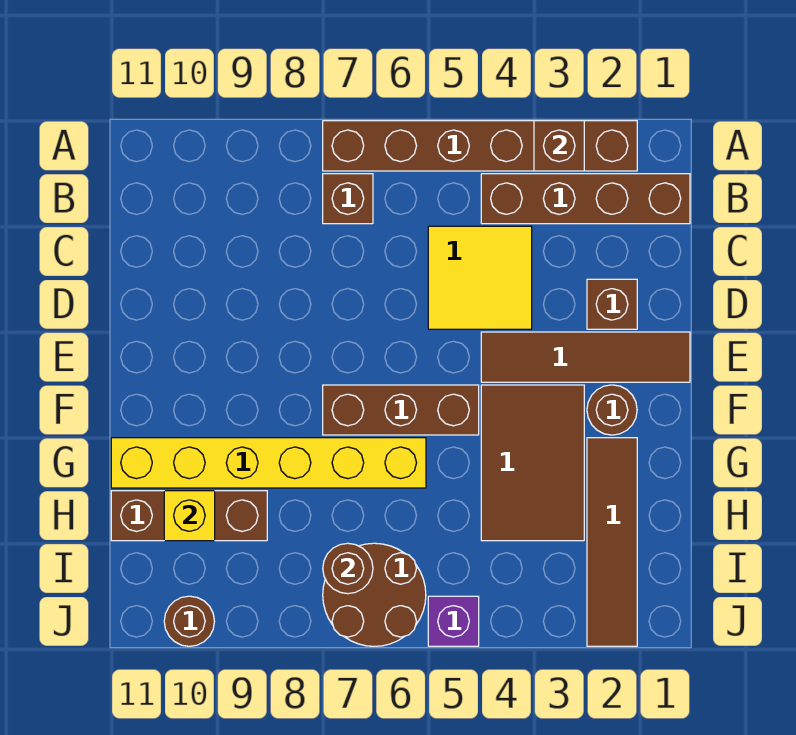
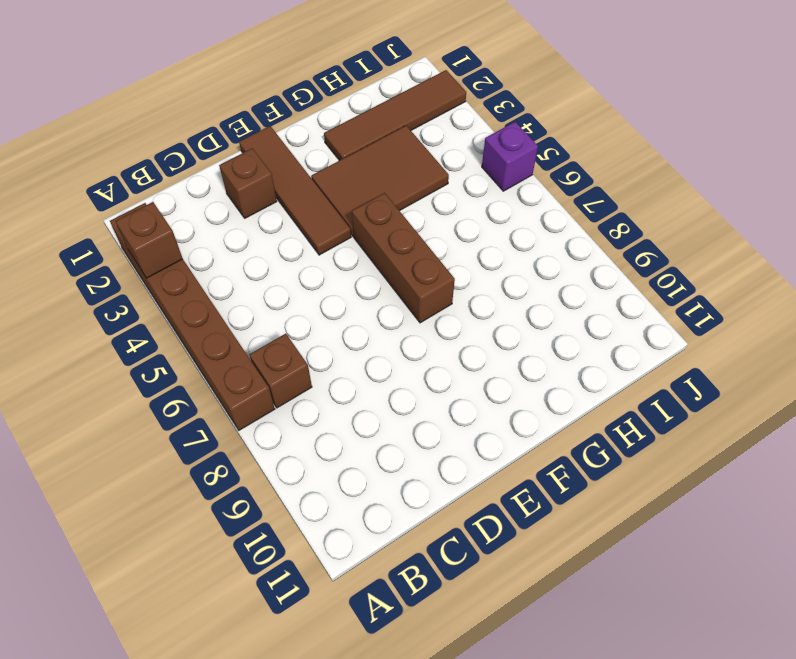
none -> brown brick B1:B4 level 1
none -> yellow tile C4:D5 level 1
none -> brown round brick F2 level 1

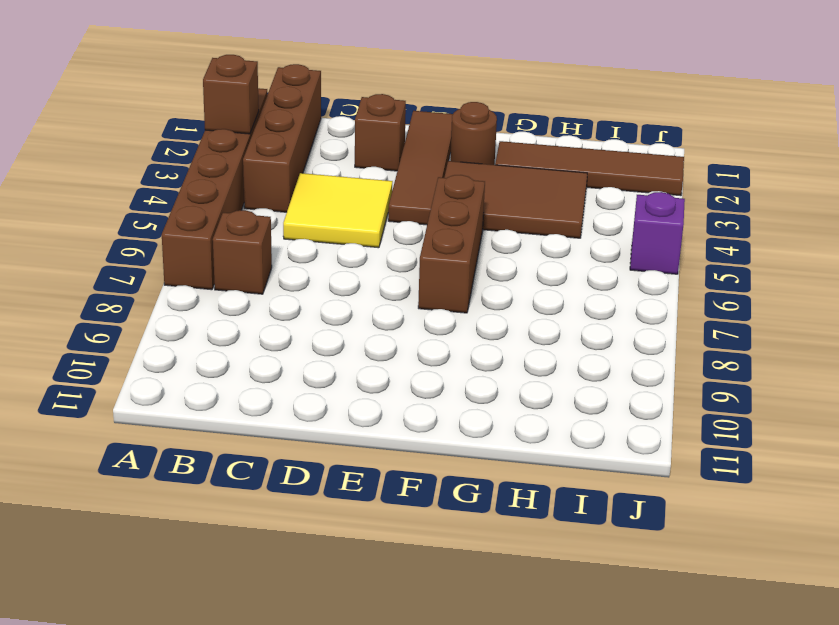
none -> yellow brick G6:G11 level 1
none -> brown brick H9:H11 level 1
none -> brown round brick I6:J7 level 1

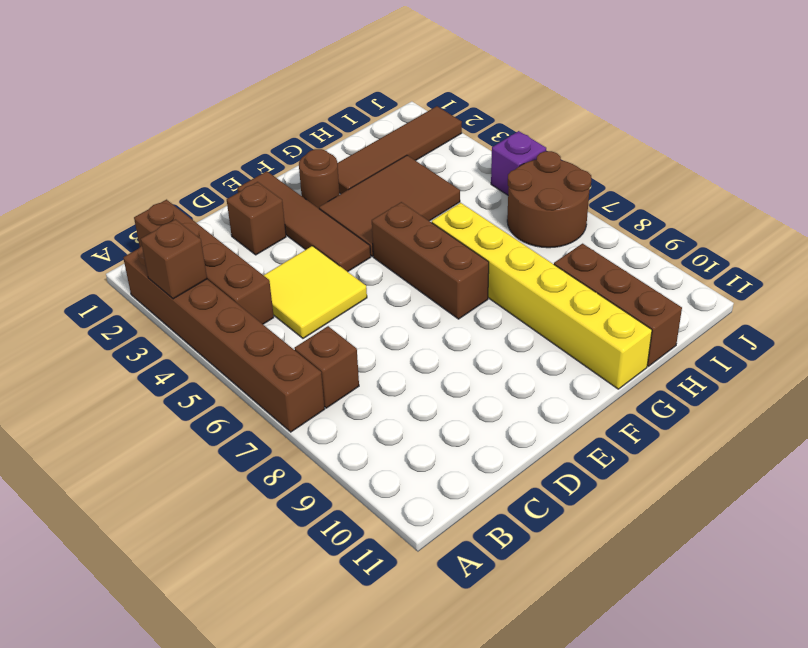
none -> brown round brick J10 level 1
none -> yellow brick H10 level 2
none -> brown round brick I7 level 2

